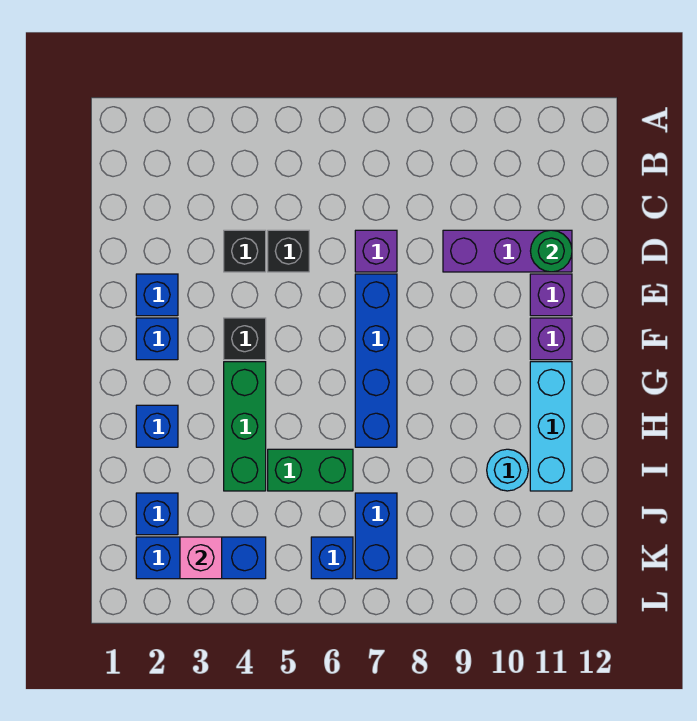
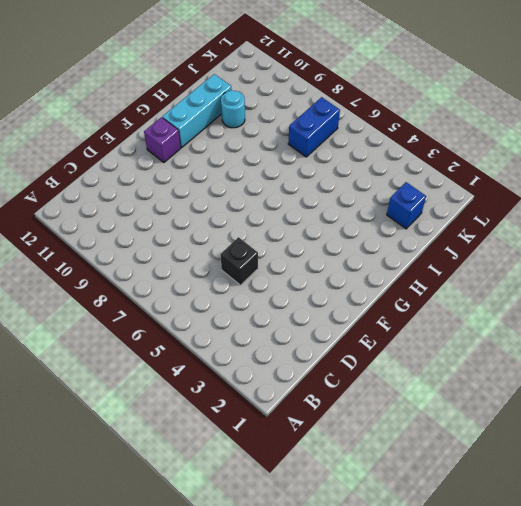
none -> black brick D4 level 1
none -> purple brick D7 level 1
none -> purple brick D9:D11 level 1

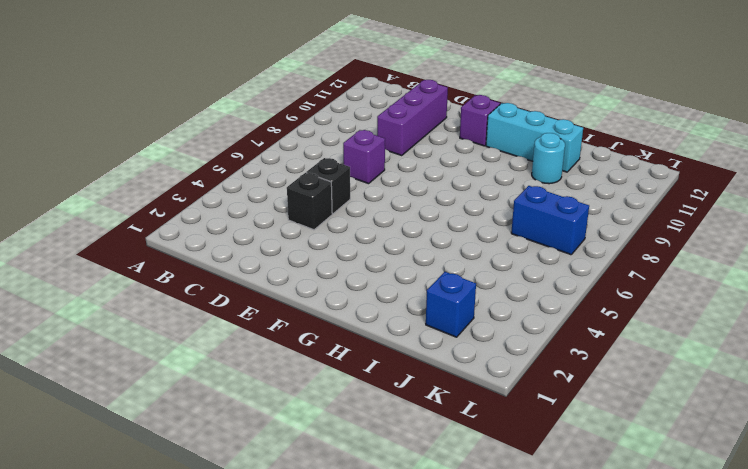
none -> blue brick E2 level 1
none -> blue brick E7:H7 level 1
none -> purple brick E11 level 1

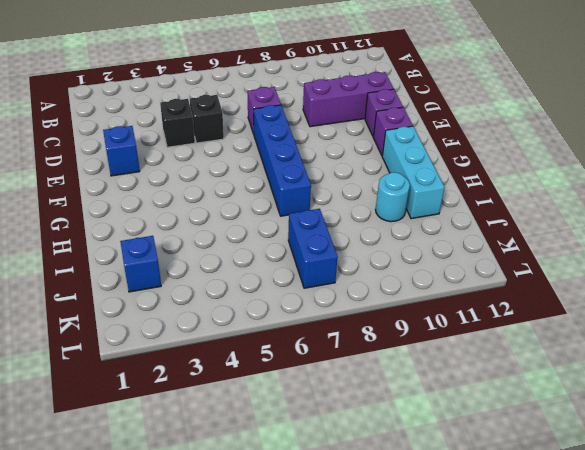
none -> blue brick F2 level 1
none -> black brick F4 level 1
none -> green brick G4:I4 level 1

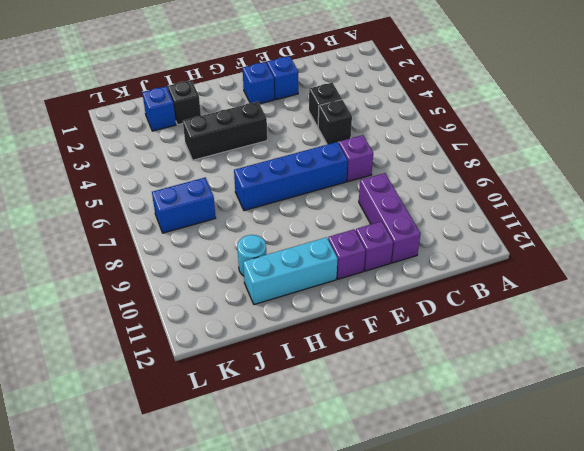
black brick G4:I4 level 1 -> green brick G4:I4 level 1
black brick I2 level 1 -> black brick F4 level 1
none -> blue brick H2 level 1
none -> green brick I5:I6 level 1
none -> blue brick K2:K4 level 1

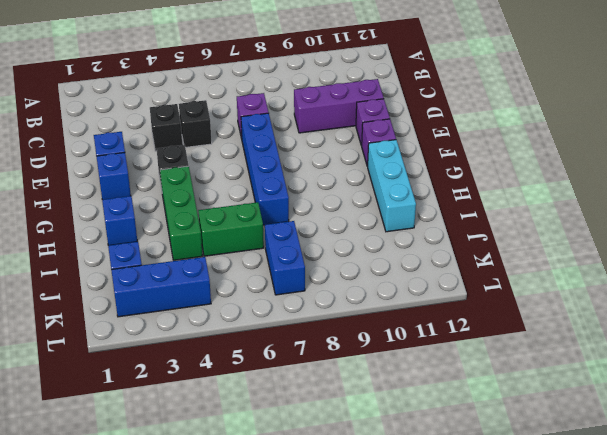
none -> cyan round brick I10 level 1
none -> blue brick K6 level 1
none -> green round brick D11 level 2

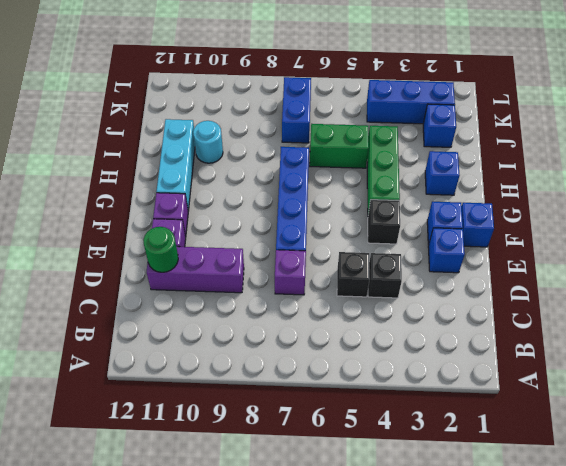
blue brick F1 level 1 -> blue brick K6 level 1
none -> pink brick K3 level 2

